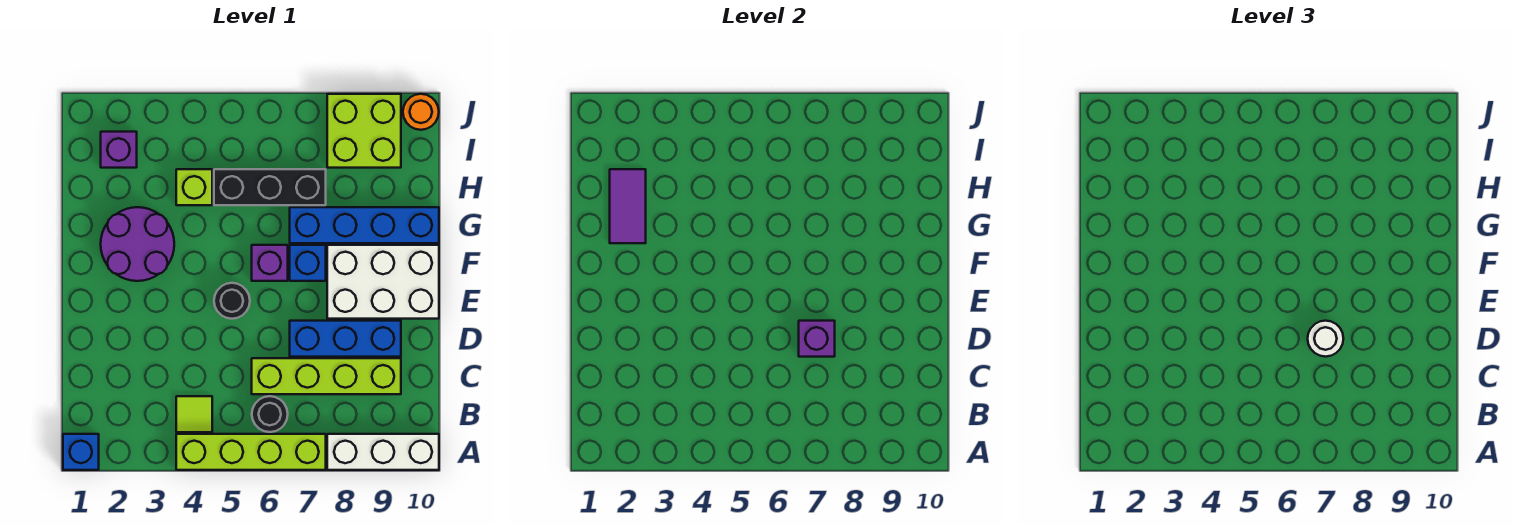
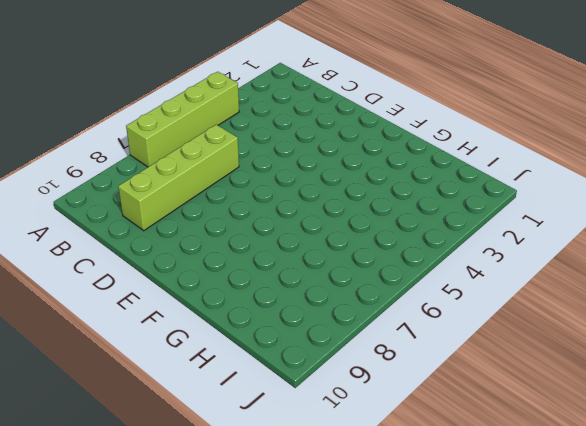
none -> blue brick A1 level 1
none -> white brick A8:A10 level 1
none -> lime tile B4 level 1

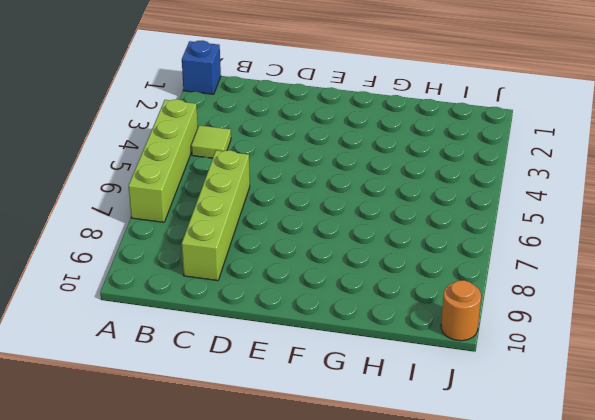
none -> white brick A8:A10 level 1
none -> black round brick B6 level 1
none -> blue brick D7:D9 level 1

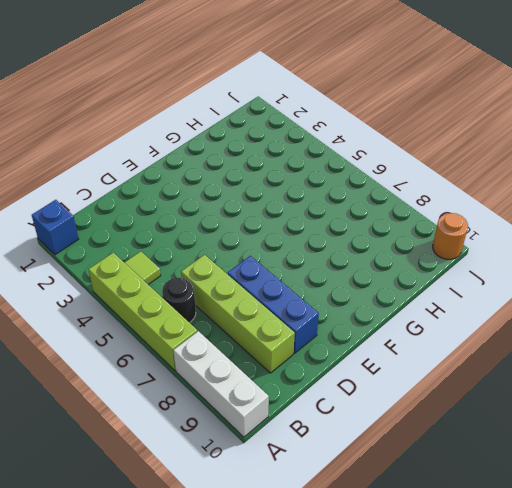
none -> black round brick E5 level 1
none -> white brick E8:F10 level 1
none -> purple round brick F2:G3 level 1

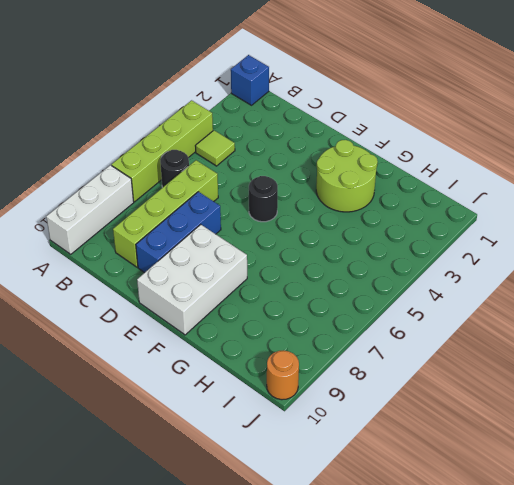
lime round brick F2:G3 level 1 -> purple round brick F2:G3 level 1
none -> purple brick F6 level 1
none -> blue brick F7 level 1
none -> blue brick G7:G10 level 1

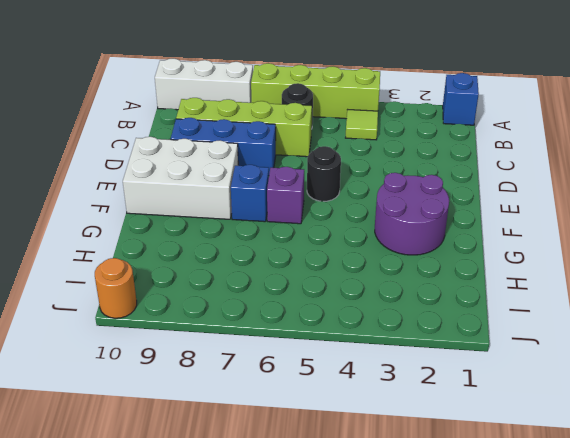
none -> blue brick G7:G10 level 1
none -> lime brick H4 level 1
none -> black brick H5:H7 level 1

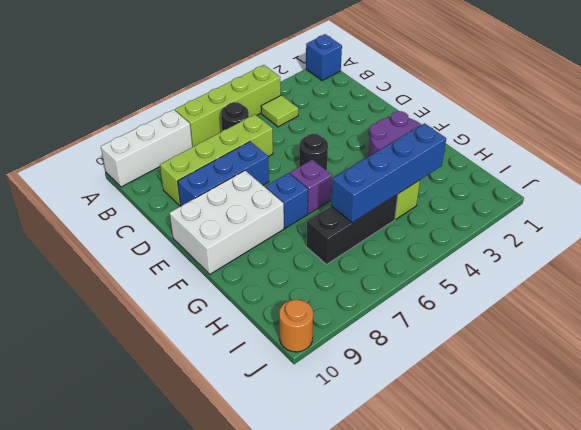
blue brick H3:H6 level 2 -> blue brick G7:G10 level 1
none -> purple brick I2 level 1
none -> lime brick I8:J9 level 1
none -> purple brick D7 level 2

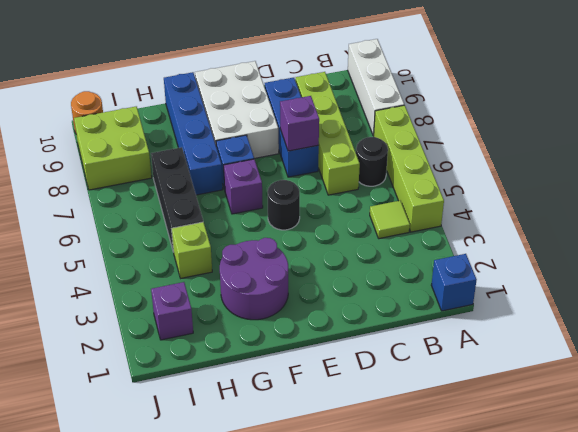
none -> purple tile G2:H2 level 2
none -> white round brick D7 level 3

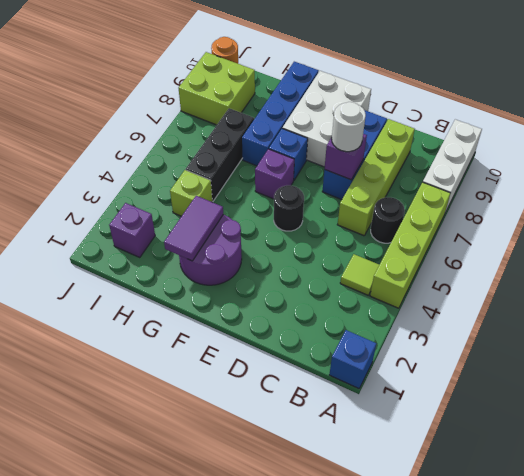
purple tile G2:G3 level 2 -> purple tile G2:H2 level 2

